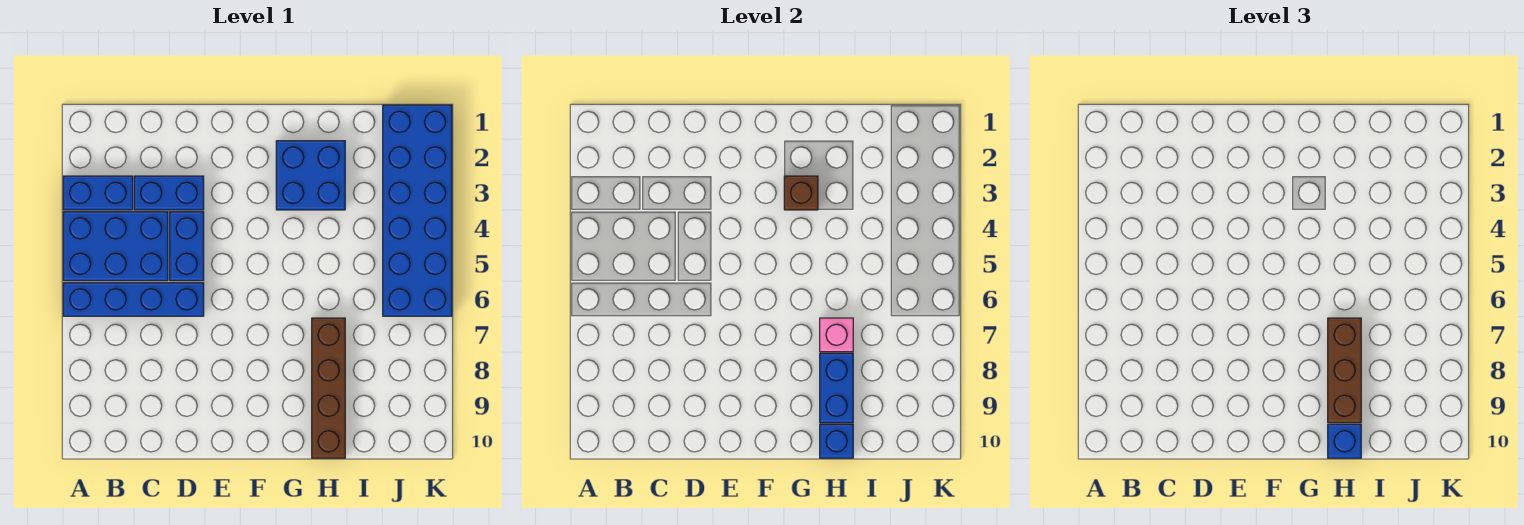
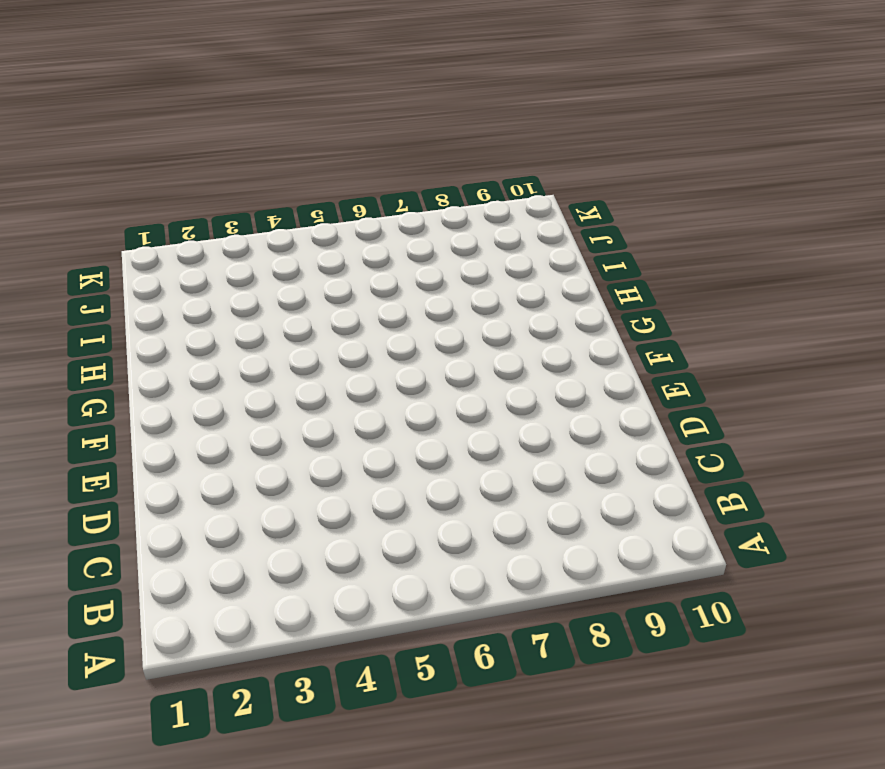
none -> blue brick A3:B3 level 1
none -> blue brick A4:C5 level 1
none -> blue brick A6:D6 level 1

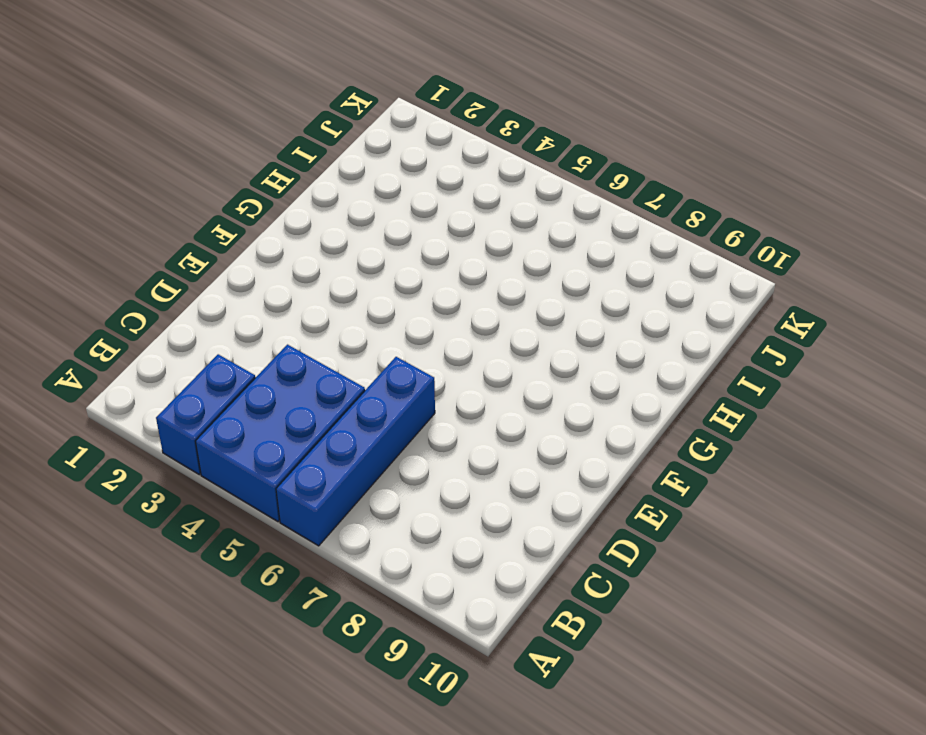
none -> blue brick C3:D3 level 1
none -> blue brick D4:D5 level 1
none -> blue brick G2:H3 level 1

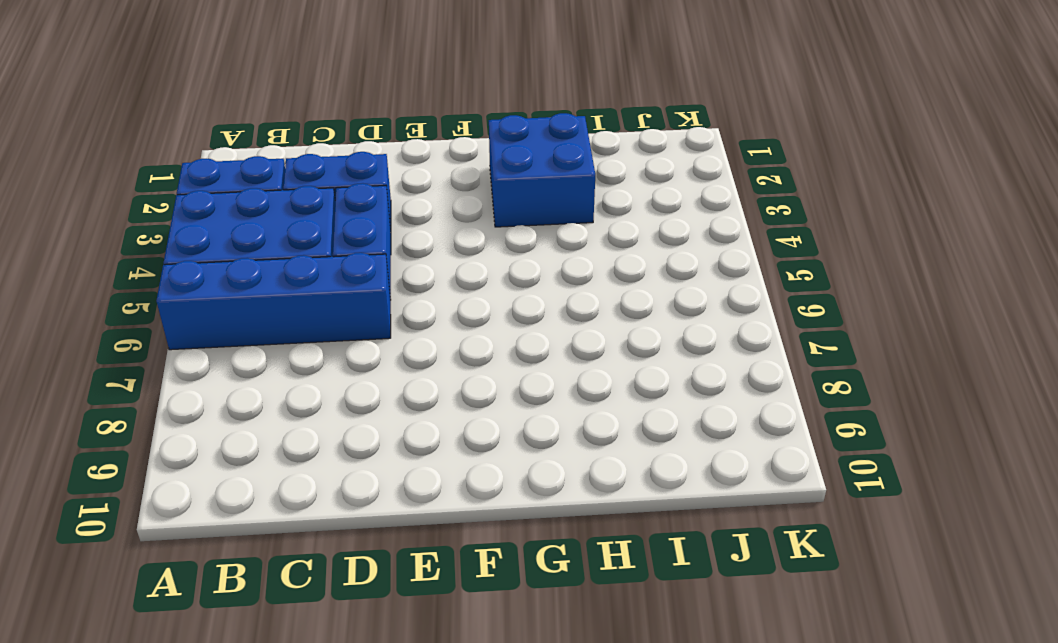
none -> brown brick H7:H10 level 1
none -> blue brick J1:K6 level 1
none -> brown brick G3 level 2

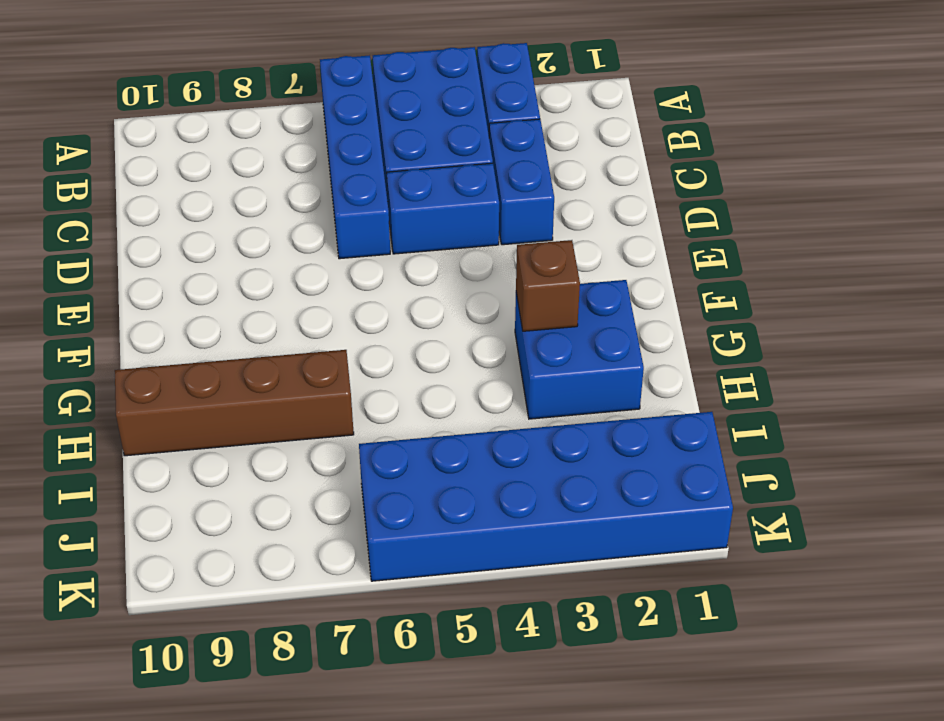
none -> pink brick H7 level 2
none -> blue brick H8:H9 level 2
none -> blue brick H10 level 2

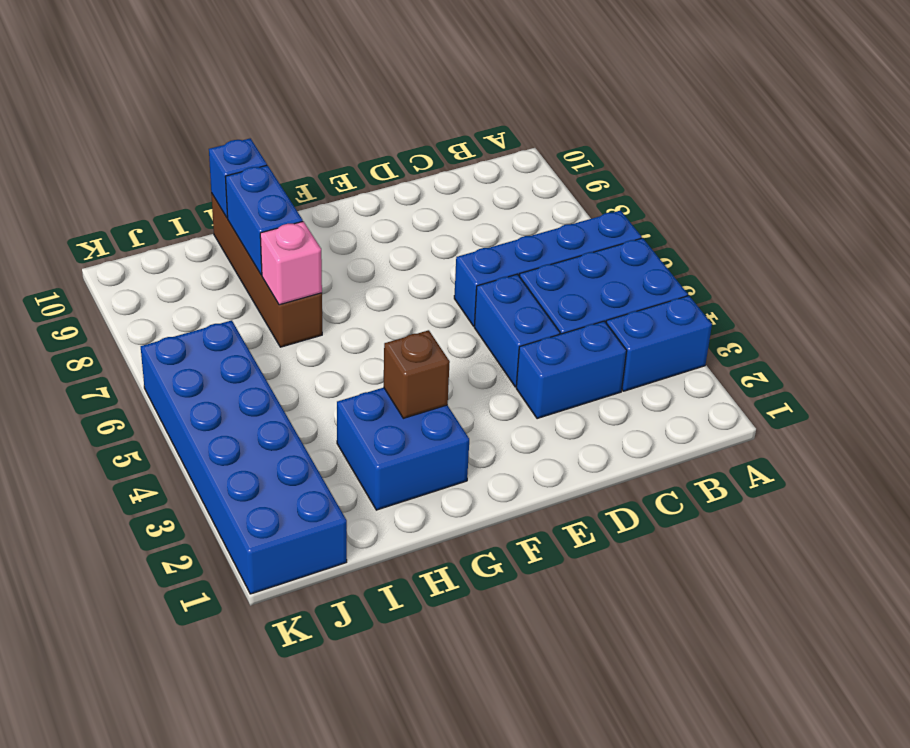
none -> brown brick H7:H9 level 3
none -> blue brick H10 level 3

